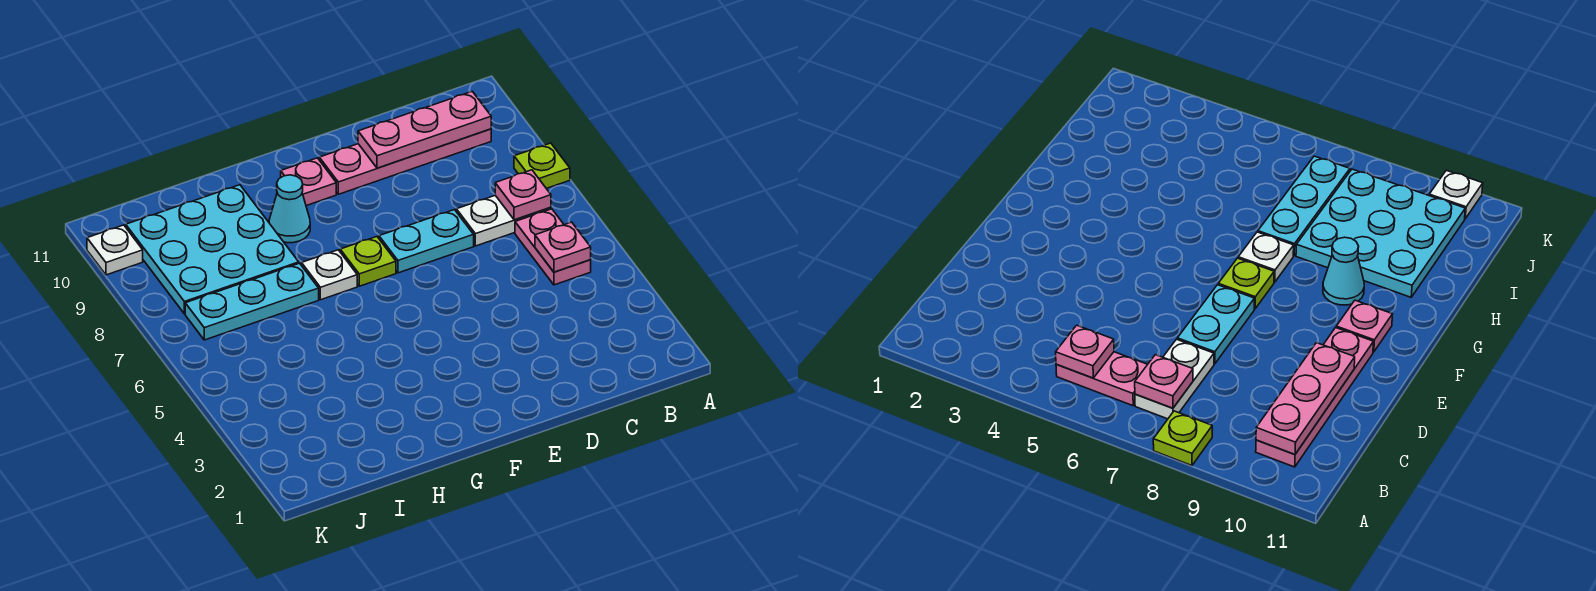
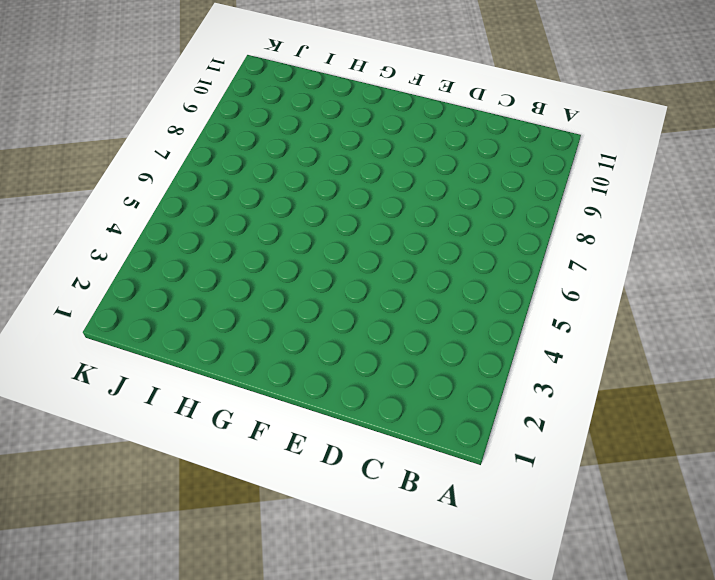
none -> lime plate A8 level 1
none -> pink plate B5:B6 level 1
none -> white plate B7:C7 level 1

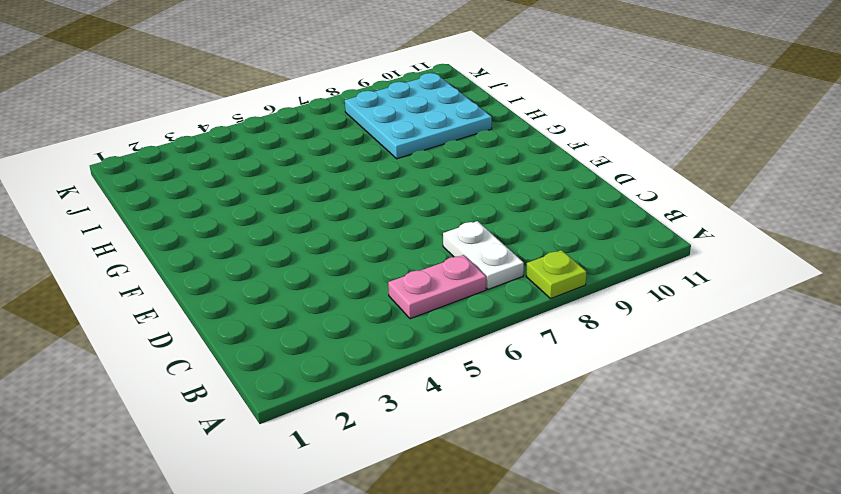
none -> pink plate B10:E10 level 1
none -> cyan plate D7:E7 level 1
none -> lime plate F7 level 1

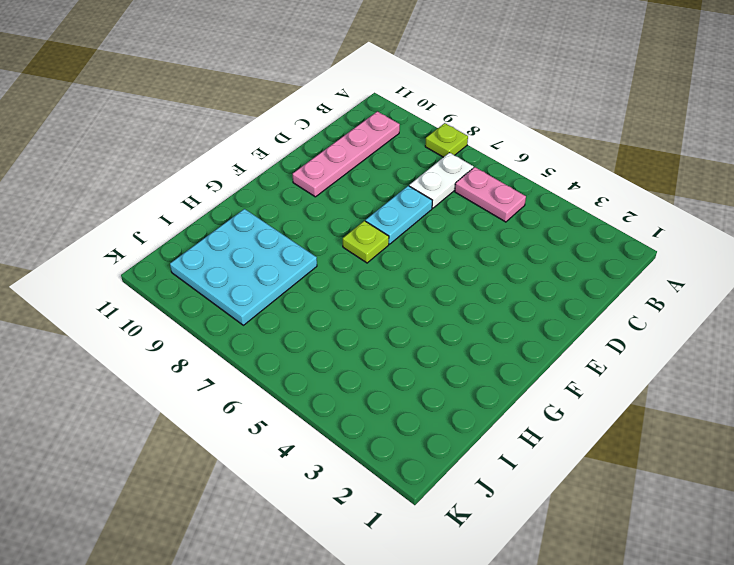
none -> pink plate F10 level 1
none -> white plate G7 level 1
none -> cyan cone G9 level 1

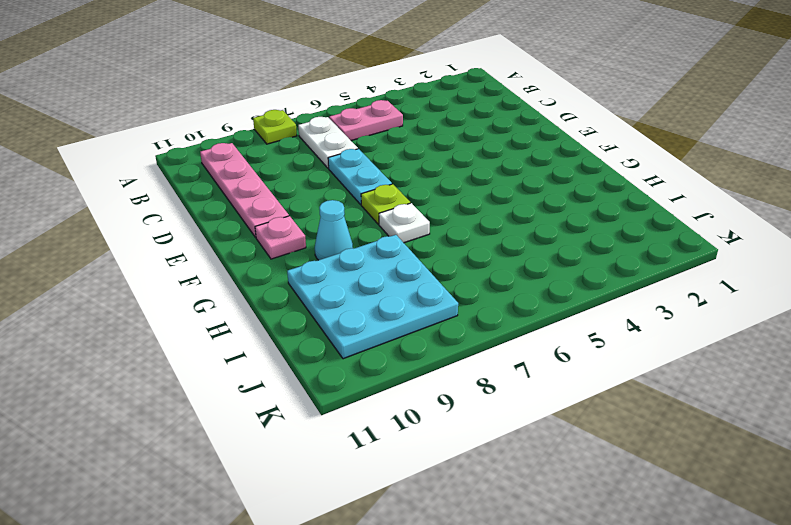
none -> cyan plate H7:J7 level 1
none -> white plate K10 level 1
none -> pink plate B5 level 2

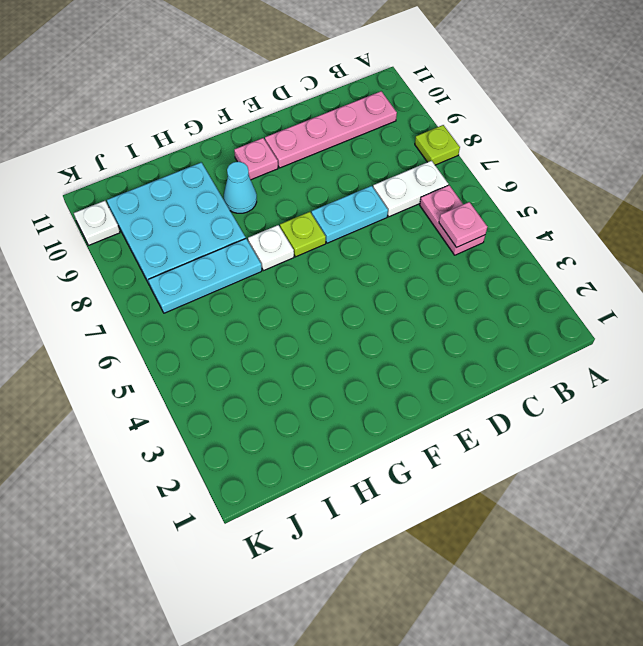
none -> pink plate B7 level 2
none -> pink plate B10:D10 level 2

